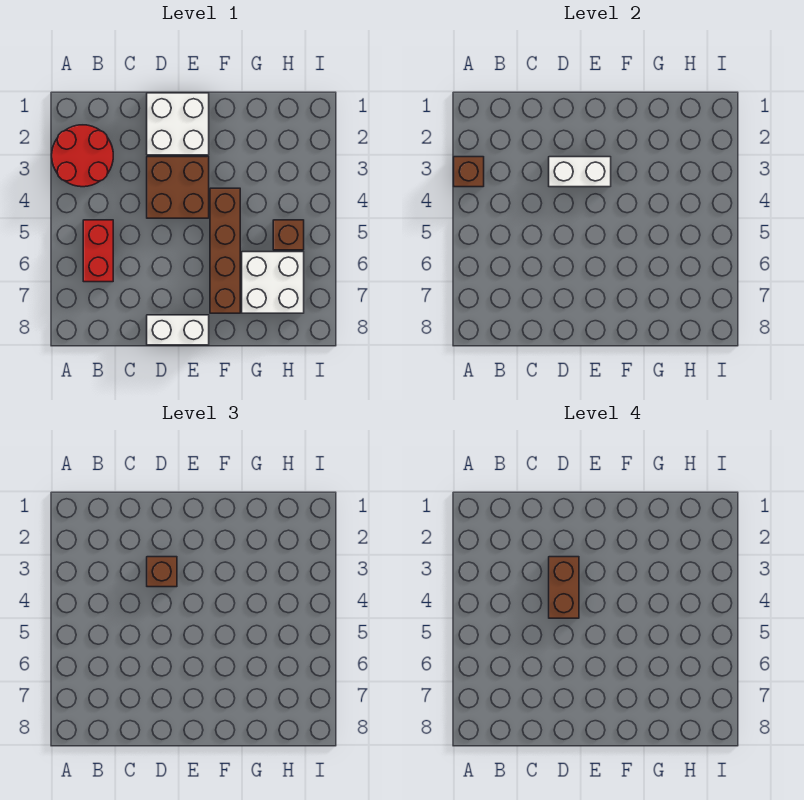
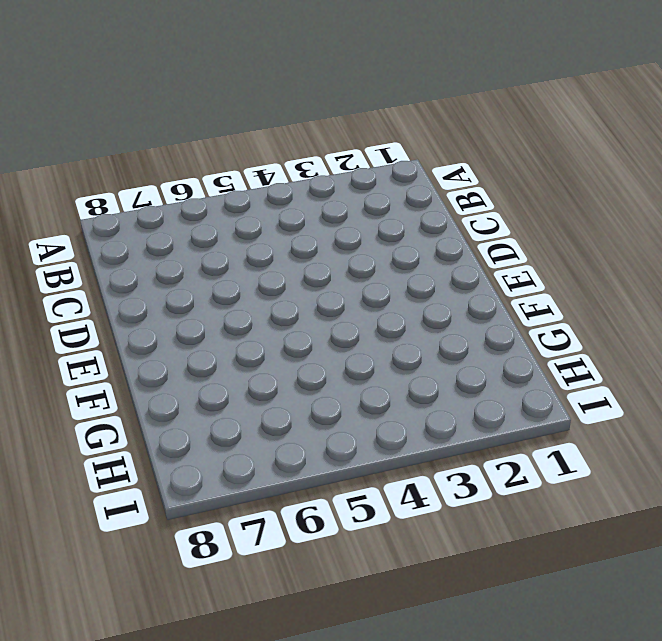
none -> red round brick A2:B3 level 1
none -> red brick B5:B6 level 1
none -> white brick D1:E2 level 1

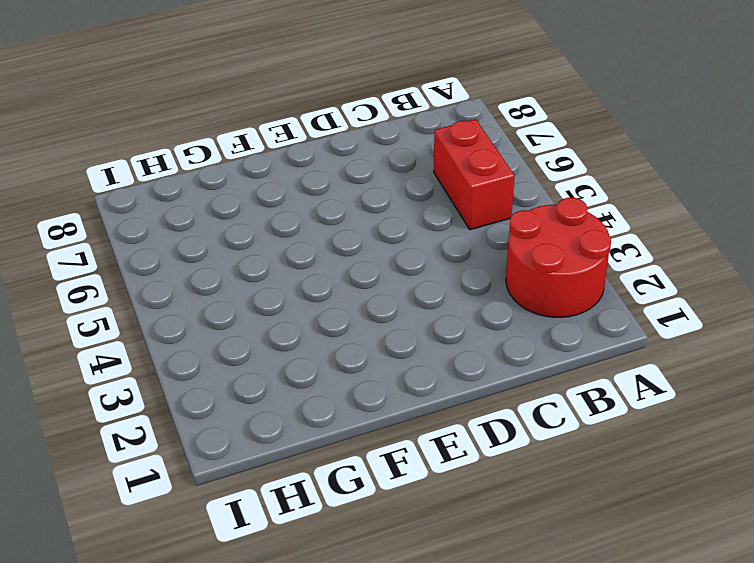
none -> white brick D1:E2 level 1
none -> brown brick D3:E4 level 1
none -> white brick D8:E8 level 1

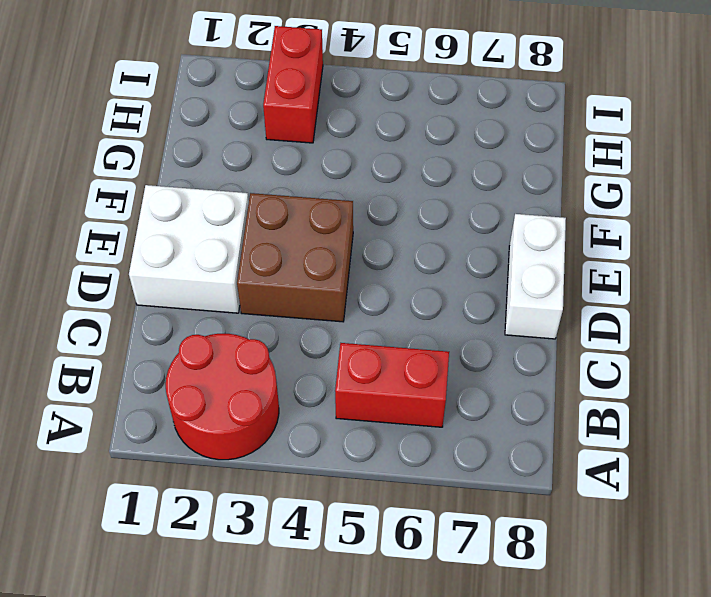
red brick H3:I3 level 1 -> none
none -> brown brick F4:F7 level 1
none -> white brick G6:H7 level 1
none -> brown brick H5 level 1

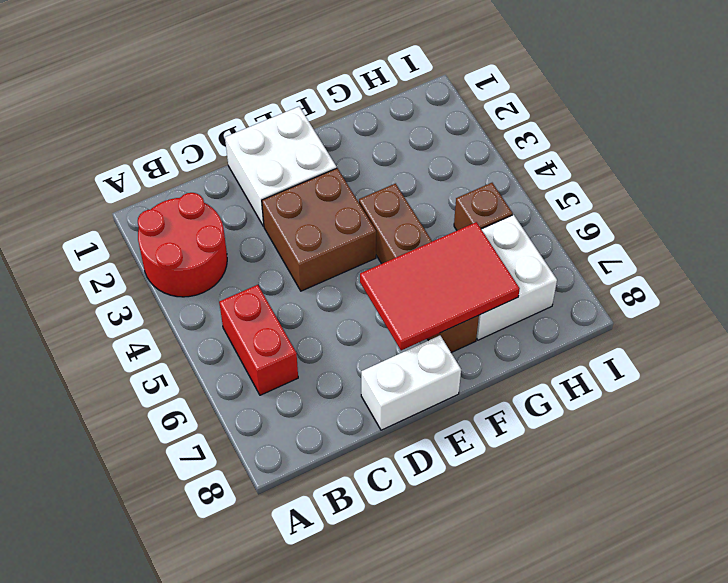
red tile E6:G7 level 2 -> none
none -> brown brick A3 level 2
none -> white brick D3:E3 level 2
none -> brown brick D3 level 3

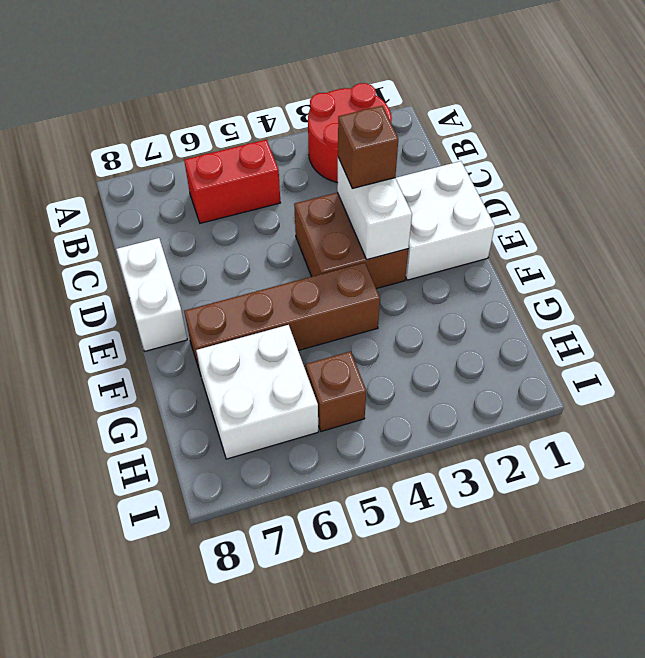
none -> brown brick A3 level 2
none -> brown brick D3:D4 level 4

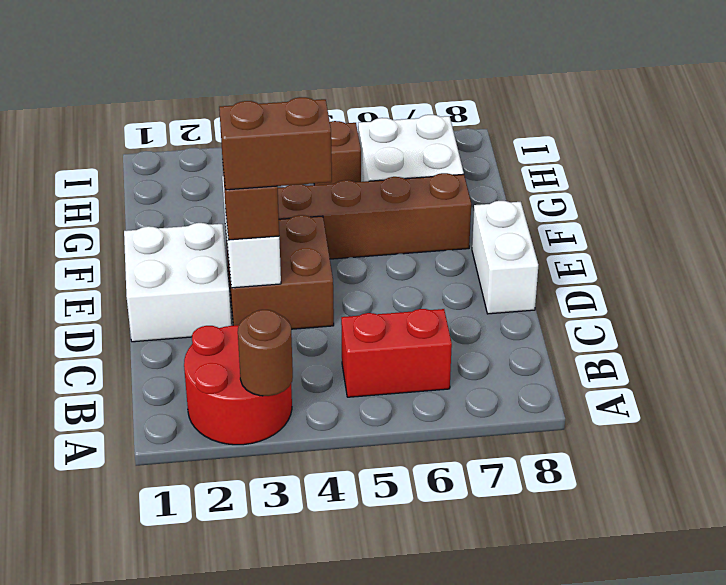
brown round brick A3 level 2 -> brown brick A3 level 2

